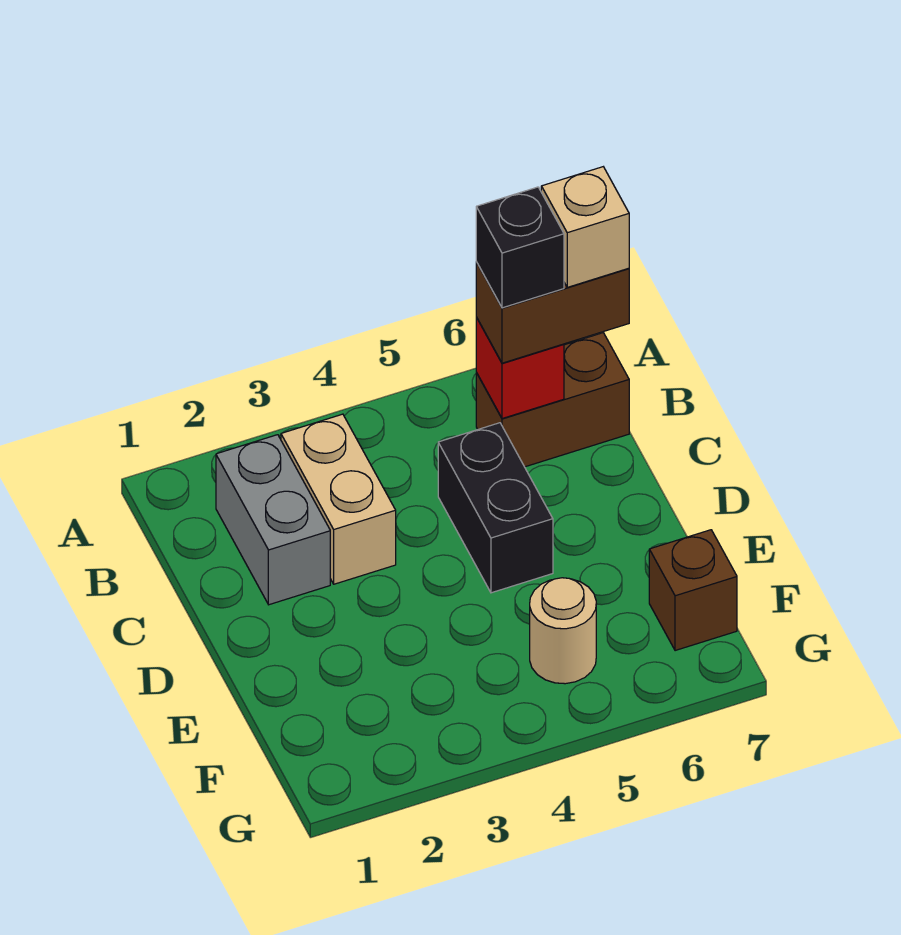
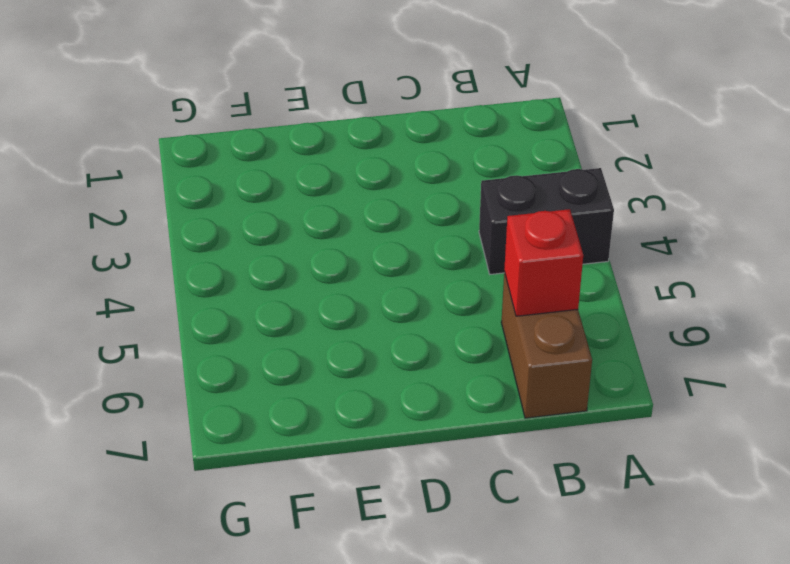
black brick A4:B4 level 1 -> black brick C5:D5 level 1
none -> grey brick B2:C2 level 1
none -> tan brick B3:C3 level 1

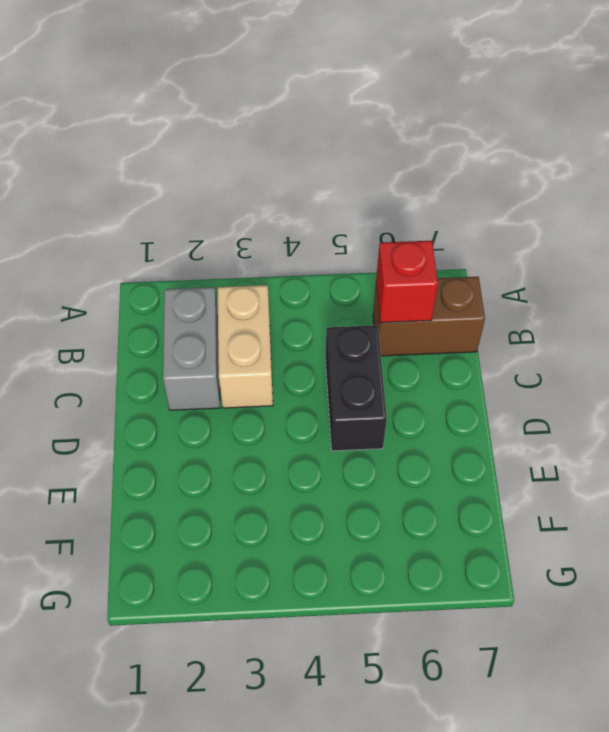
none -> tan round brick F5 level 1
none -> brown brick F7 level 1

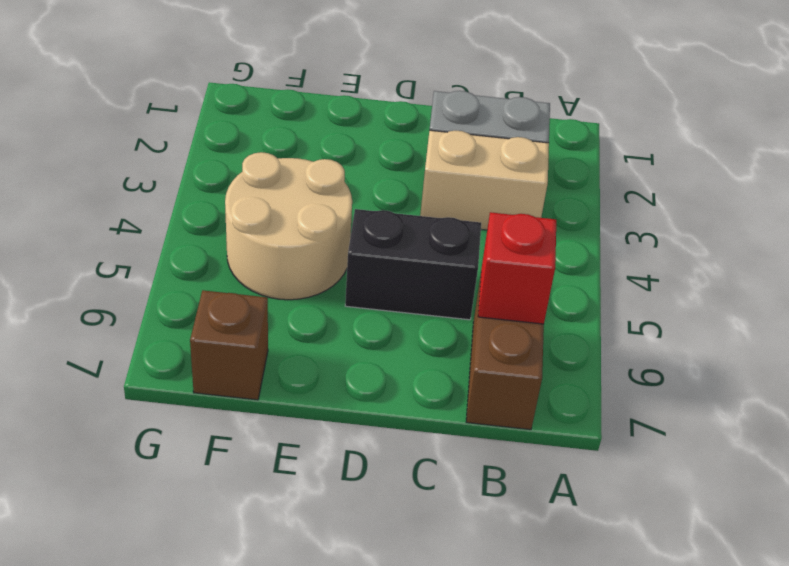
tan round brick E4:F5 level 1 -> tan round brick F5 level 1
none -> brown brick B6:B7 level 3
none -> black brick B6 level 4

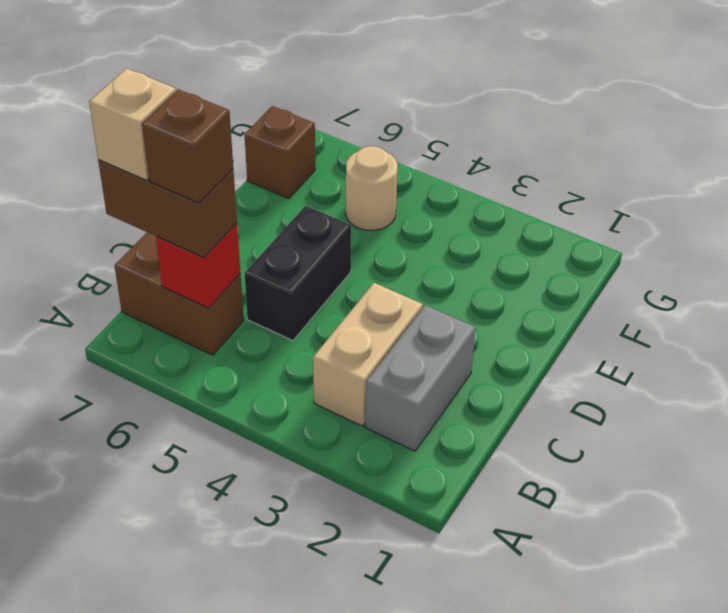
brown brick B6 level 4 -> black brick B6 level 4

